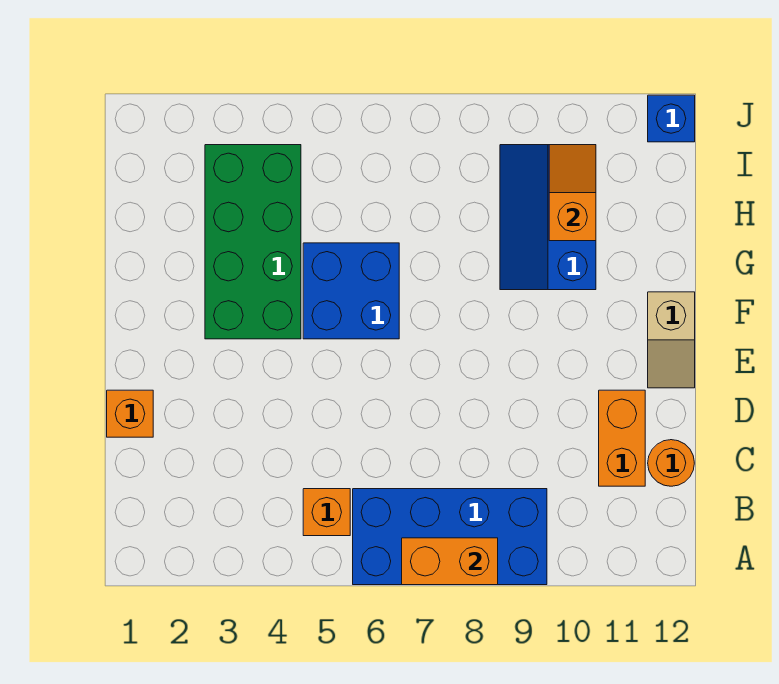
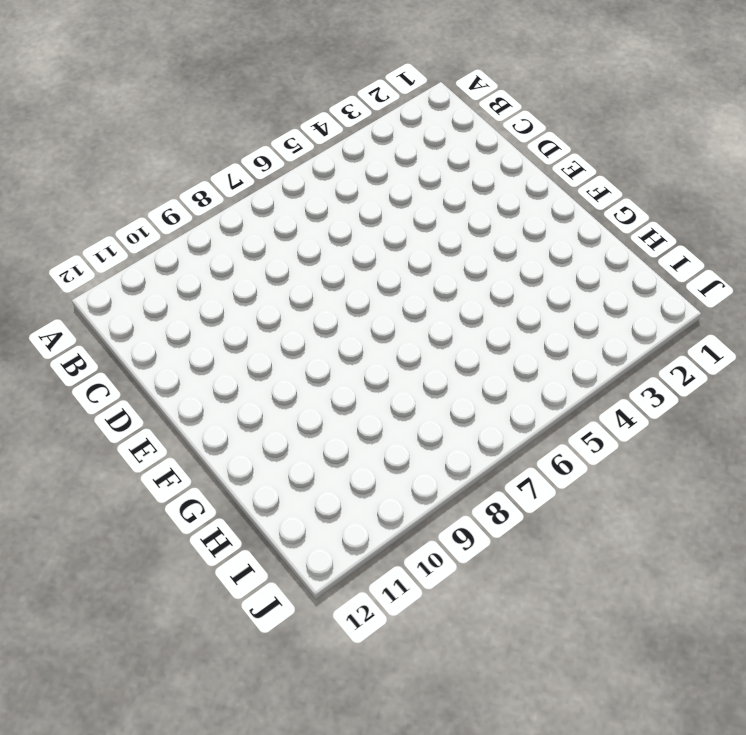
none -> blue brick A6:B9 level 1
none -> orange brick B5 level 1
none -> orange brick C11:D11 level 1

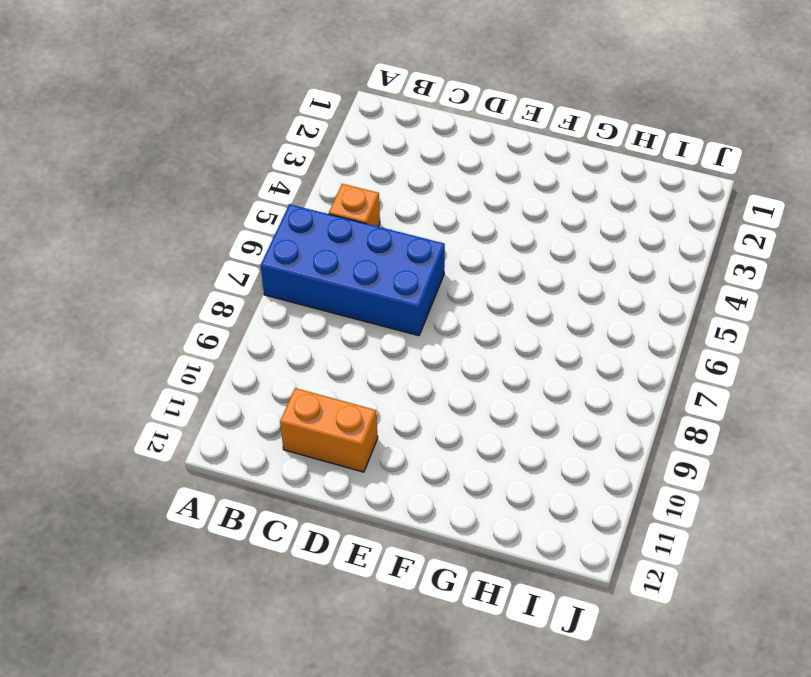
blue brick A6:D7 level 1 -> blue brick A6:B9 level 1
none -> orange round brick C12 level 1
none -> orange brick D1 level 1
none -> tan slope E12:F12 level 1 top F

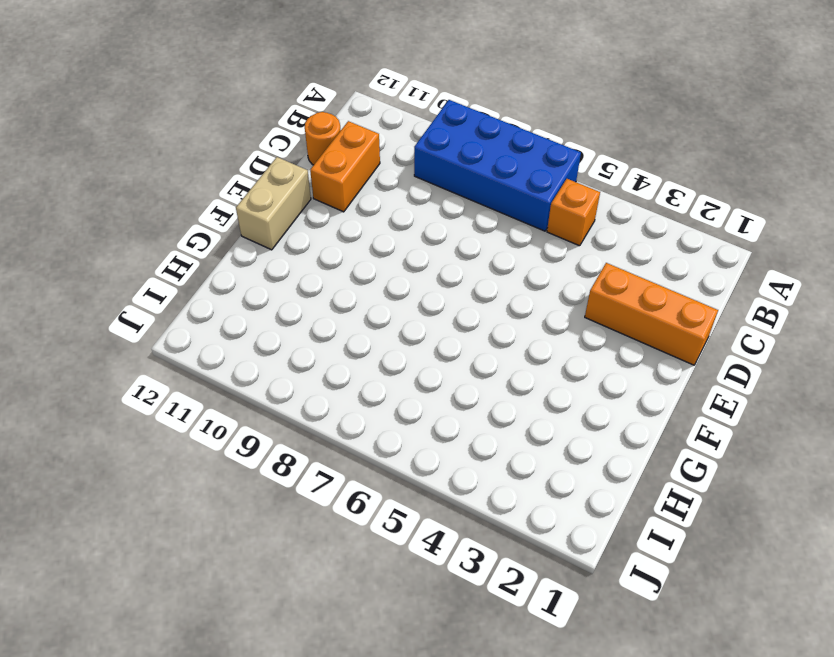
orange brick D1:D3 level 1 -> orange brick D1 level 1
tan brick E12:F12 level 1 -> tan slope E12:F12 level 1 top F
none -> green brick F3:I4 level 1
none -> blue brick F5:G6 level 1
none -> blue slope G9:I10 level 1 top 10

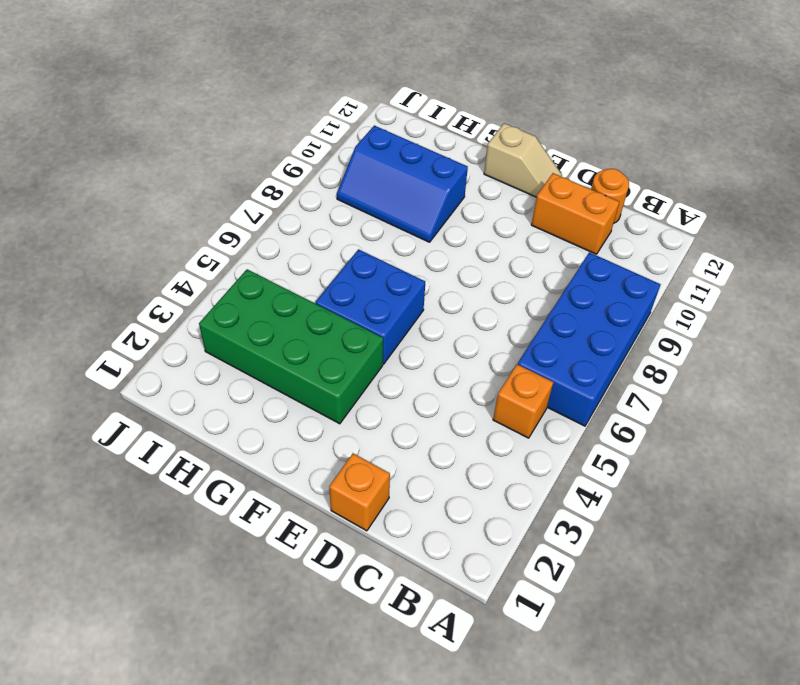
none -> blue brick J12 level 1
none -> orange brick A7:A8 level 2
none -> orange slope H10:I10 level 2 top H

